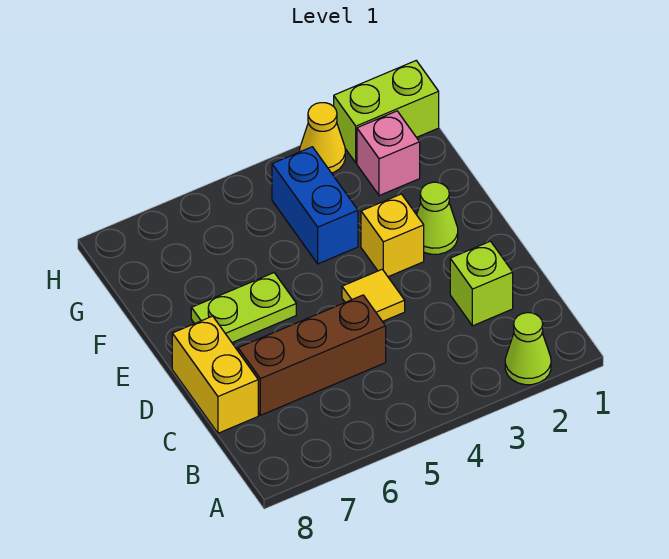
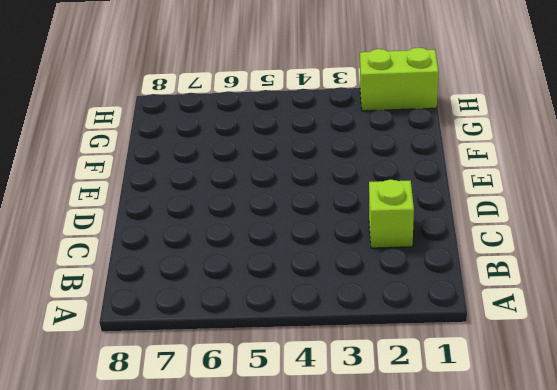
none -> lime cone A2 level 1
none -> brown brick C5:C7 level 1
none -> yellow brick C8:D8 level 1

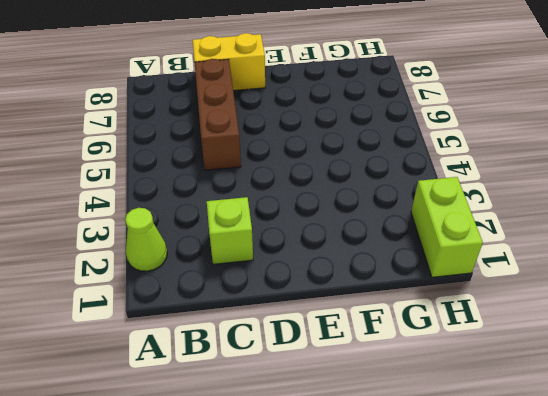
none -> yellow tile D4 level 1
none -> lime cone E2 level 1
none -> yellow brick E3 level 1

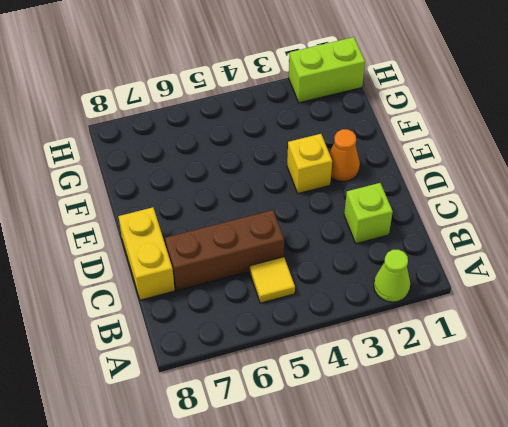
yellow tile B5 level 1 -> yellow tile D4 level 1
orange cone E2 level 1 -> lime cone E2 level 1
none -> lime plate E6:E7 level 1
none -> blue brick F4:G4 level 1
none -> pink brick G2 level 1

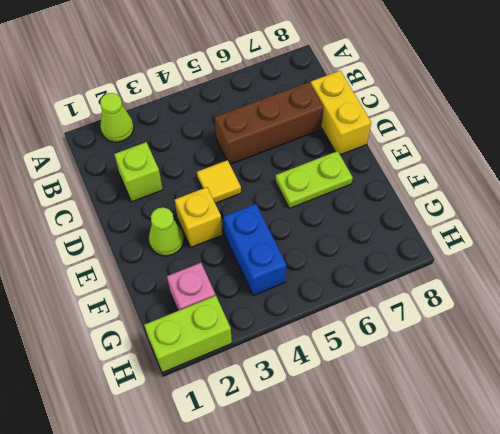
none -> yellow cone H3 level 1

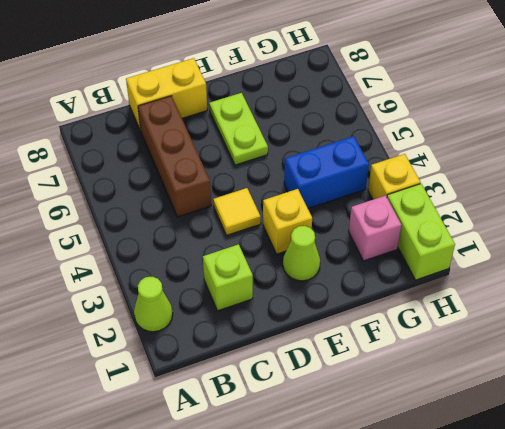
yellow brick H3 level 1 -> yellow cone H3 level 1

